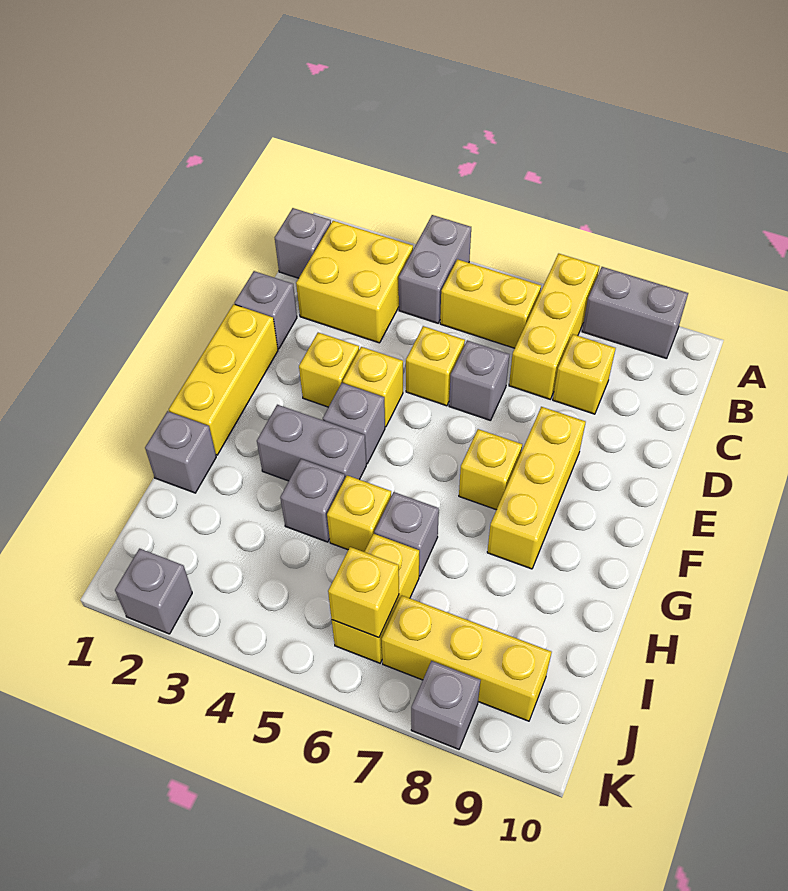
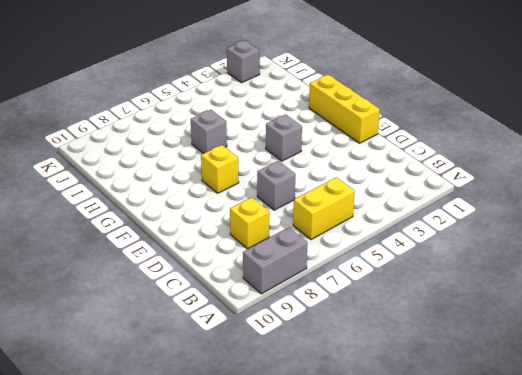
none -> grey brick A4:B4 level 1
none -> yellow brick A7:C7 level 1
none -> grey brick B1 level 1

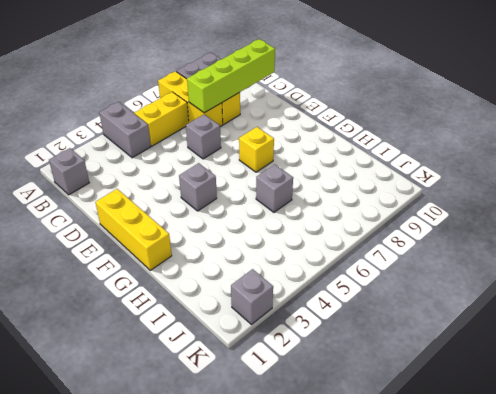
lime brick C7:C10 level 2 -> none
none -> yellow brick B2:C3 level 1
none -> grey brick D1 level 1
none -> yellow brick D5 level 1

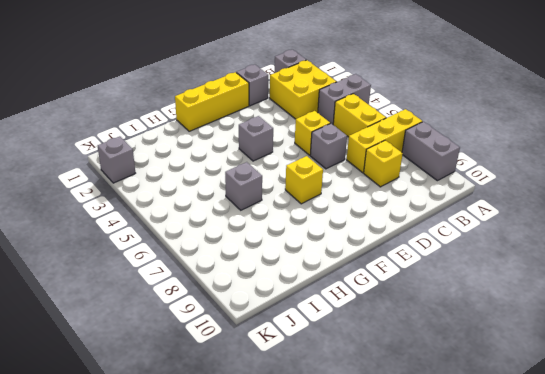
none -> yellow brick E3 level 1
none -> yellow brick E4 level 1
none -> yellow brick E8:G8 level 1

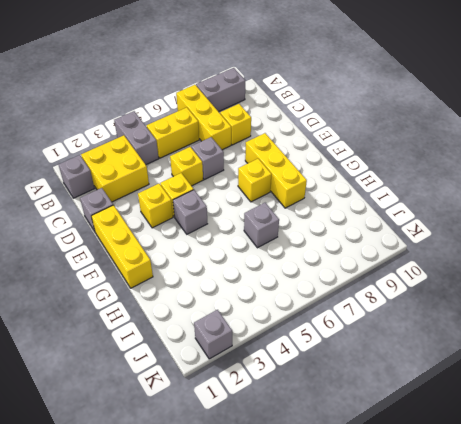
none -> grey brick G3:G4 level 1
none -> grey brick H1 level 1
none -> grey brick H4 level 1

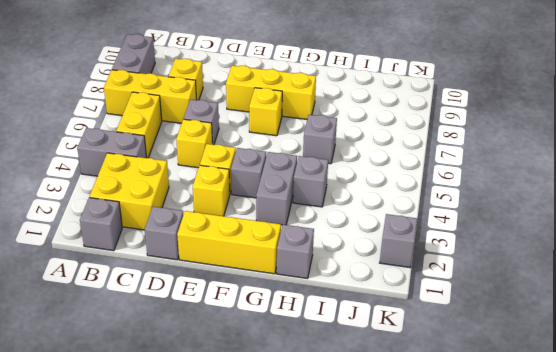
none -> yellow brick H5 level 1
none -> yellow brick I6:J6 level 1
none -> yellow brick J7:J9 level 1

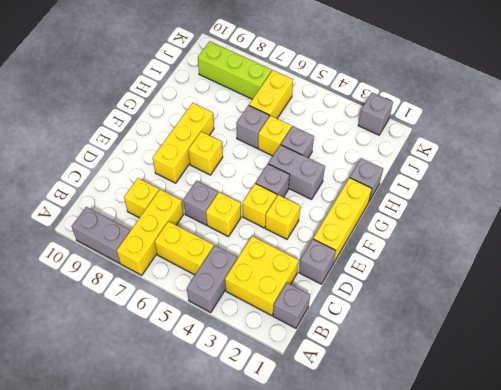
lime brick J7:J9 level 1 -> yellow brick J7:J9 level 1
none -> grey brick K8 level 1
none -> yellow brick J6 level 2

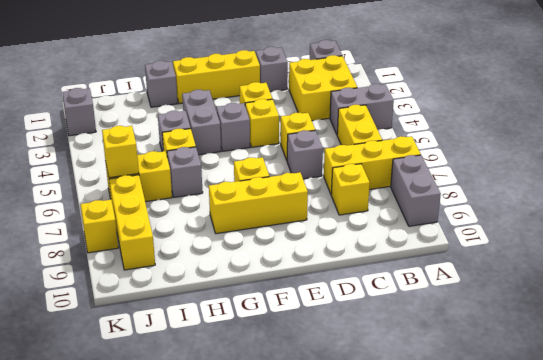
yellow brick K8 level 1 -> grey brick K8 level 1

